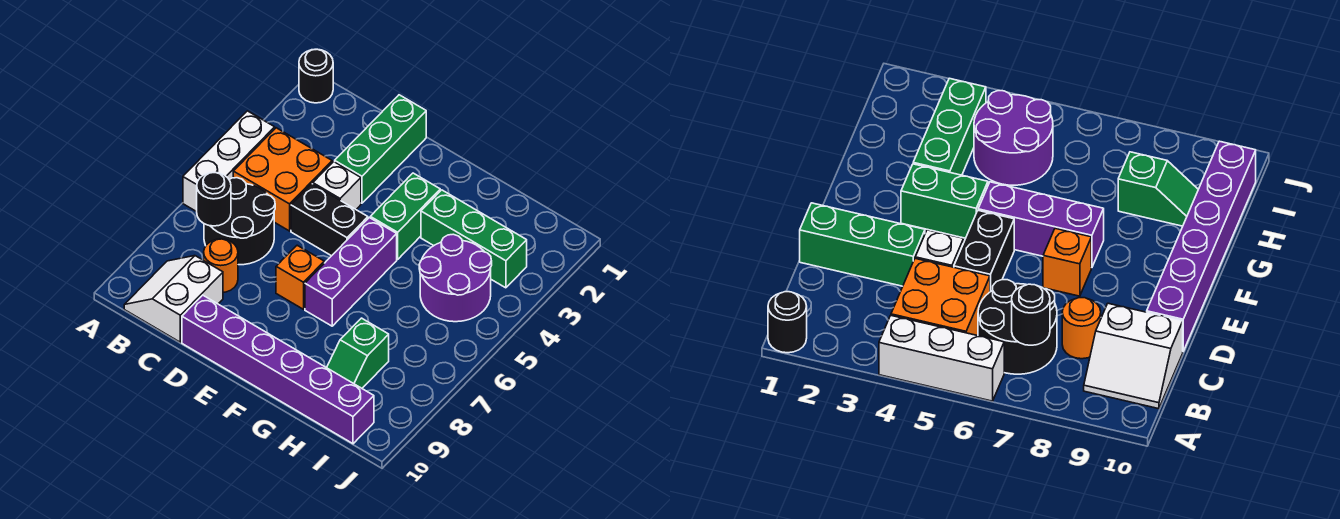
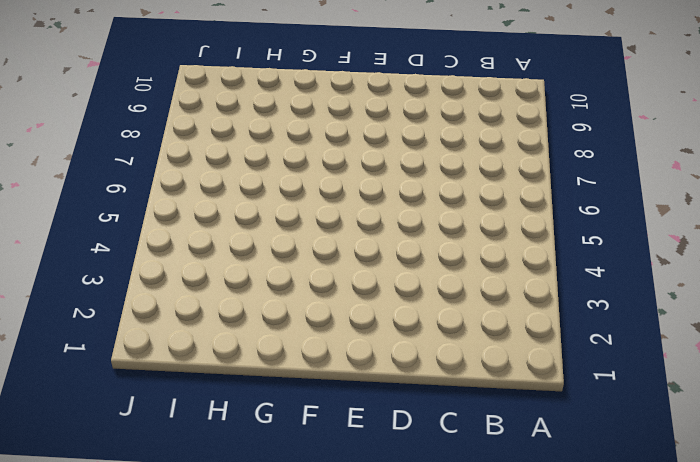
none -> black round brick A1 level 1
none -> white brick A4:A6 level 1
none -> orange brick B4:C5 level 1

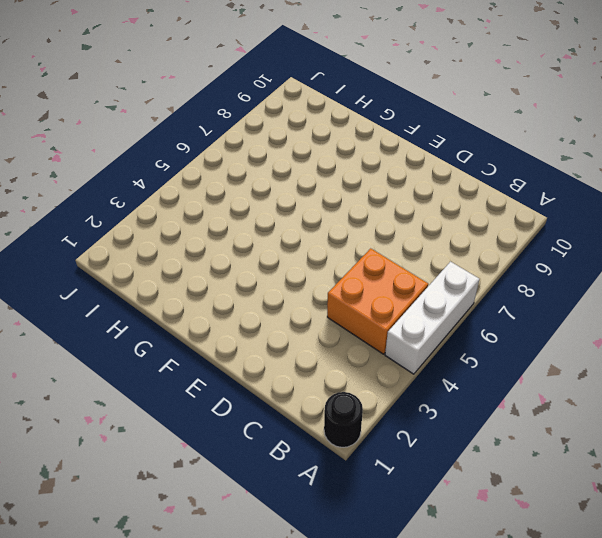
none -> black round brick B6:C7 level 1
none -> white slope B9:C10 level 1 top C
none -> orange round brick C8 level 1

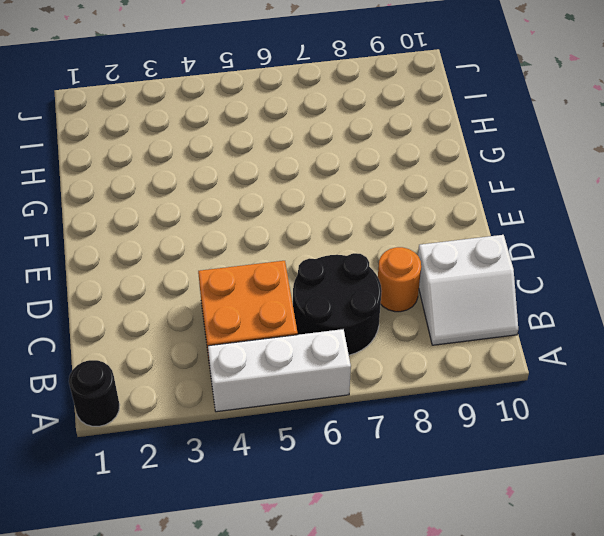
none -> green brick D1:D3 level 1
none -> white brick D4 level 1
none -> black brick D5:E5 level 1

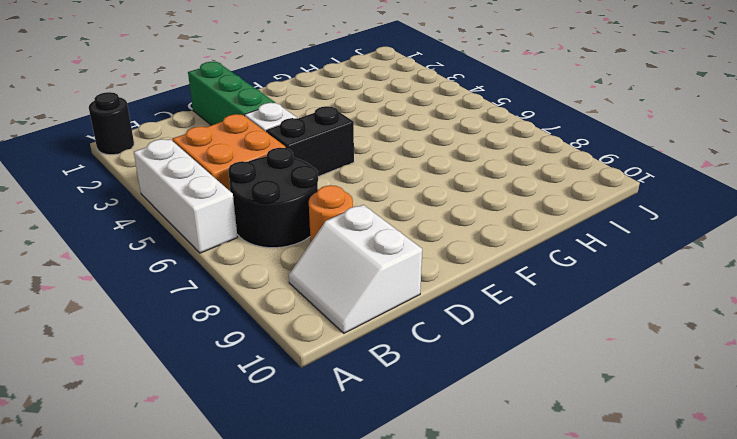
none -> purple brick D10:I10 level 1
none -> orange brick E7 level 1
none -> green brick F3:F4 level 1

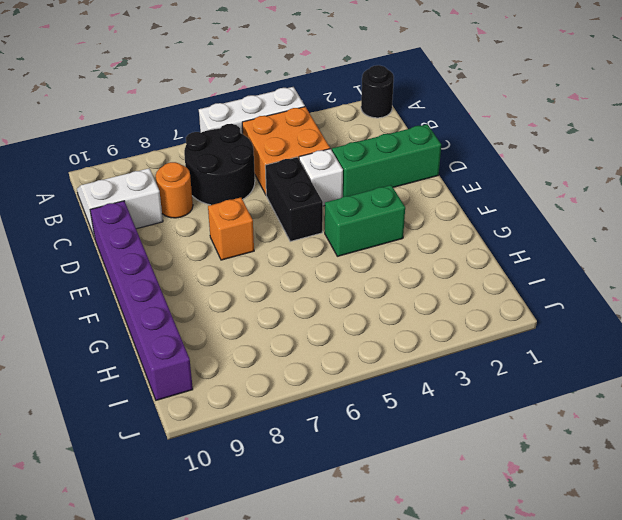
none -> purple brick F5:F7 level 1
none -> green brick G3:I3 level 1
none -> purple round brick H4:I5 level 1

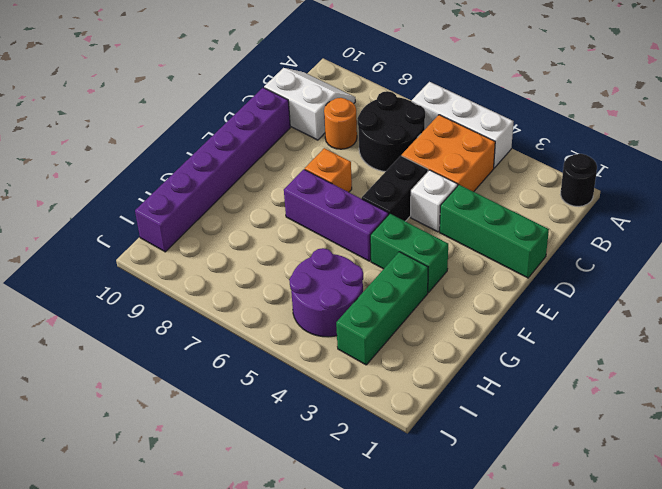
none -> green slope H8:H9 level 1 top 8
none -> black round brick B7 level 2

